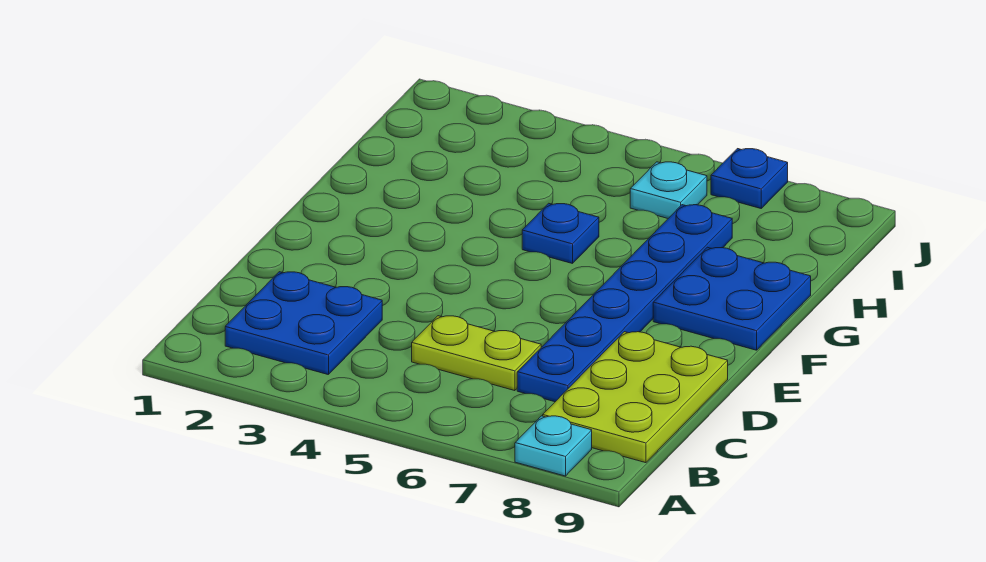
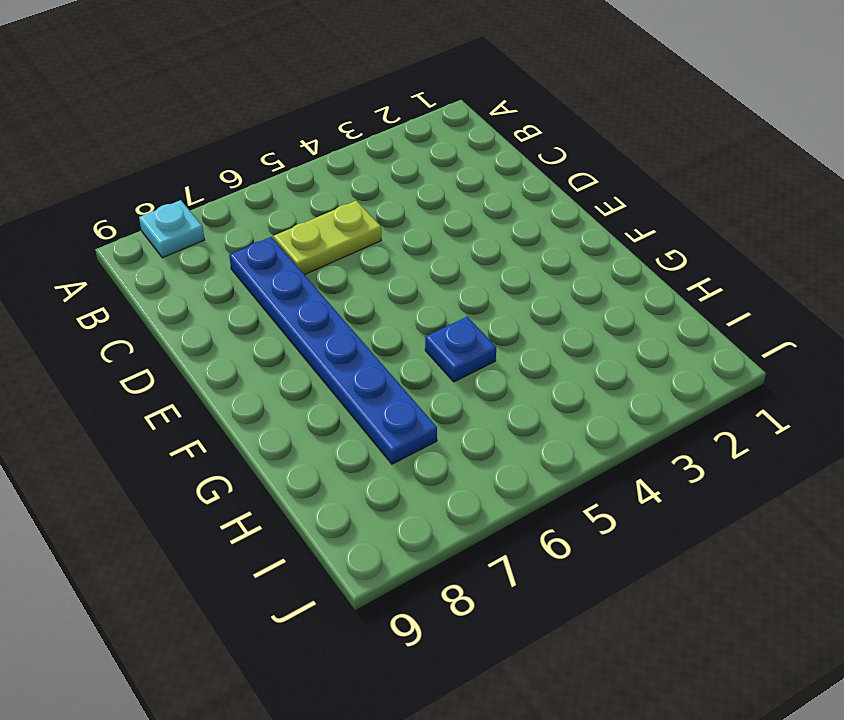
none -> blue plate B2:C3 level 1
none -> lime plate B8:D9 level 1

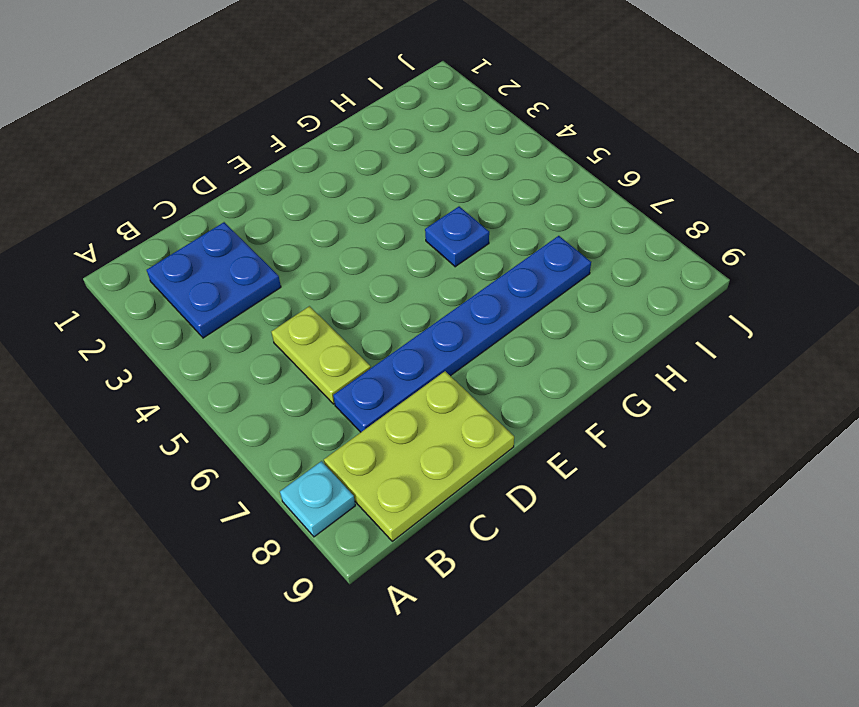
none -> blue plate F8:G9 level 1
none -> cyan plate I6 level 1

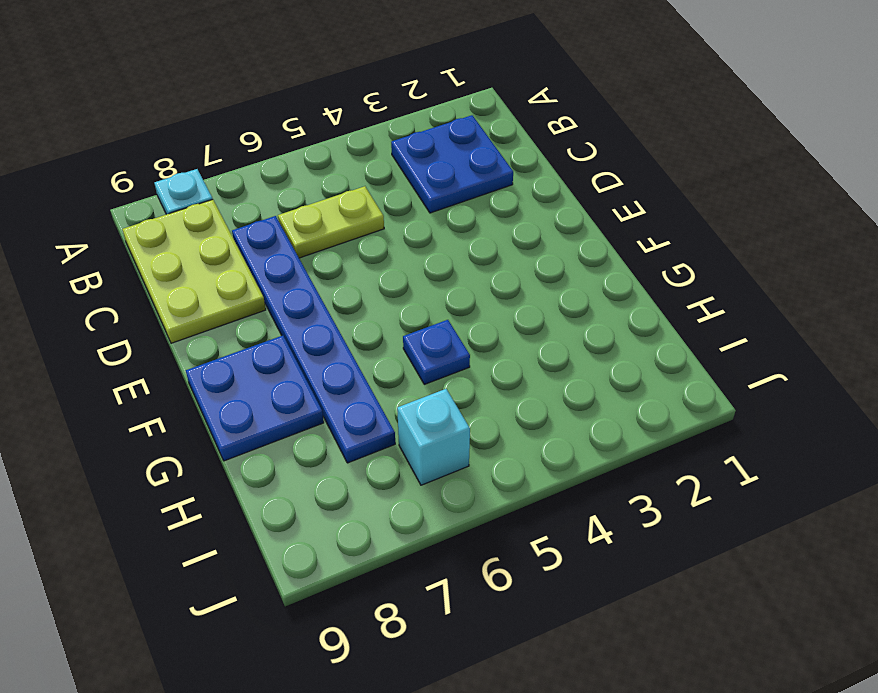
cyan brick I6 level 1 -> cyan plate I6 level 1
none -> blue plate J7 level 1

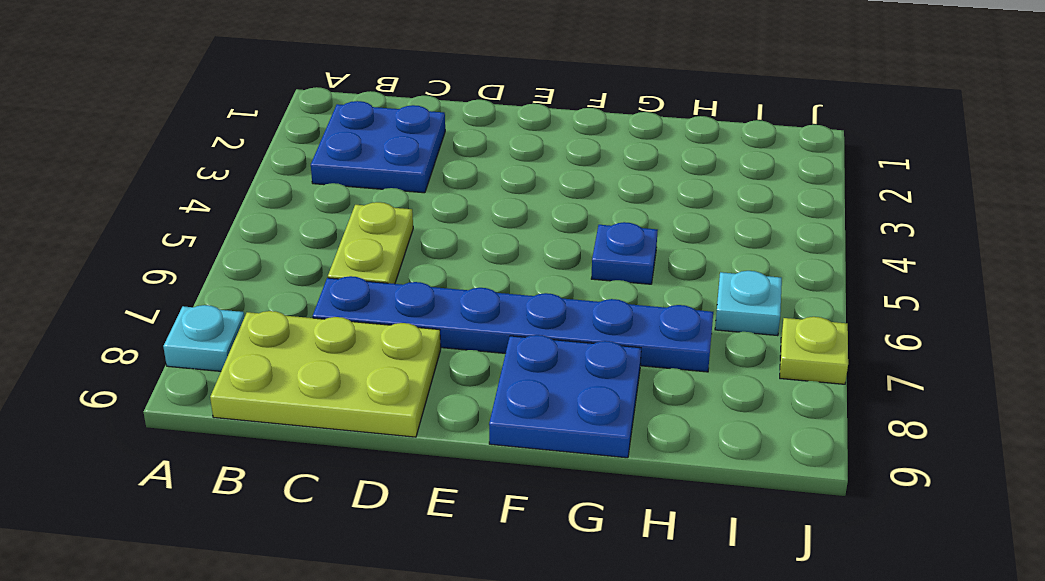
lime plate J7 level 1 -> blue plate J7 level 1

